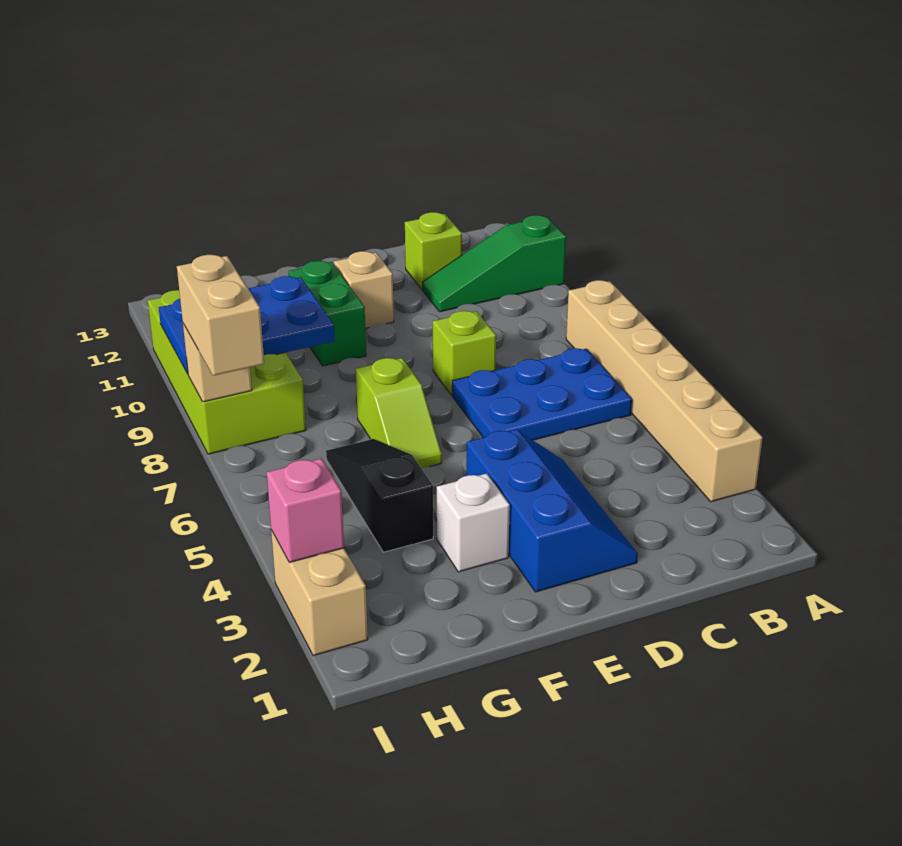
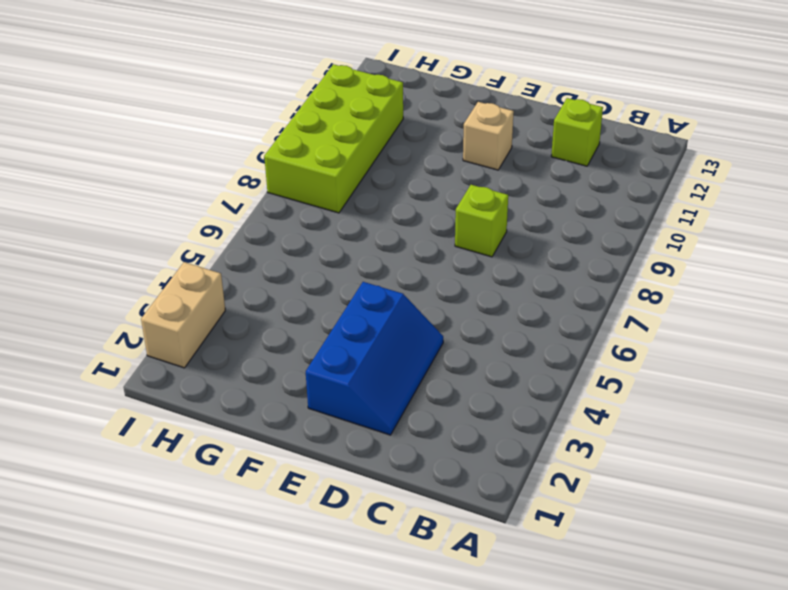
none -> tan brick A3:A8 level 1
none -> green slope A11:C11 level 1 top A
none -> blue plate B6:D7 level 1

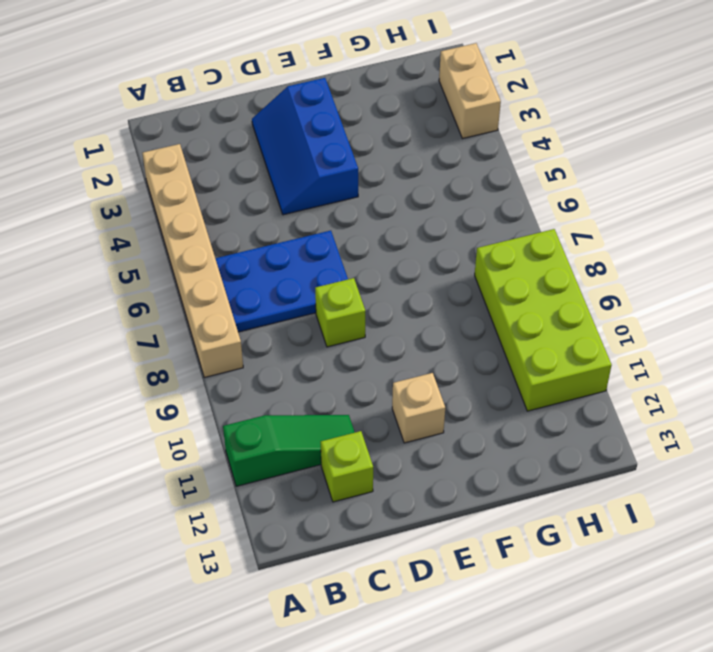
none -> white brick F3 level 1
none -> lime slope F6:F7 level 1 top 7
none -> green brick F10:F11 level 1

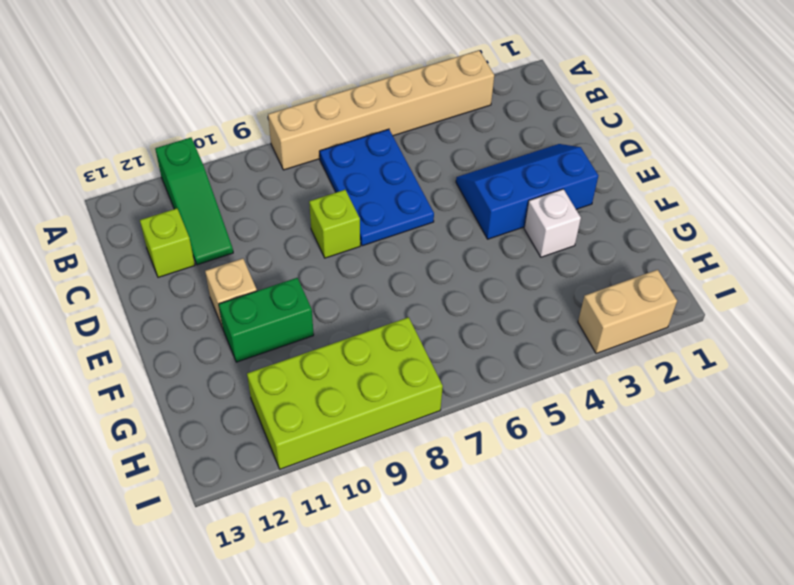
none -> lime slope F6:F7 level 1 top 7
none -> black slope G4:G6 level 1 top 4
none -> blue plate G9:I10 level 2

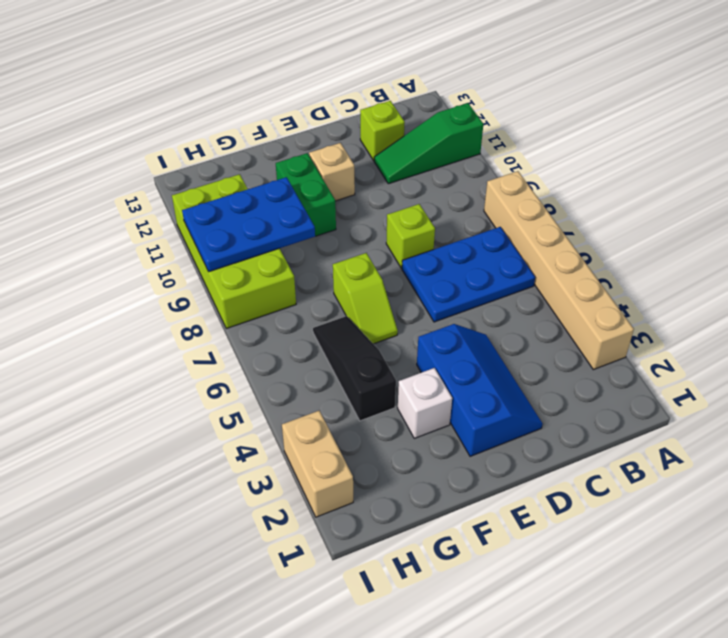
none -> pink brick I3 level 2
none -> tan brick I8 level 2
none -> tan brick I7:I8 level 3

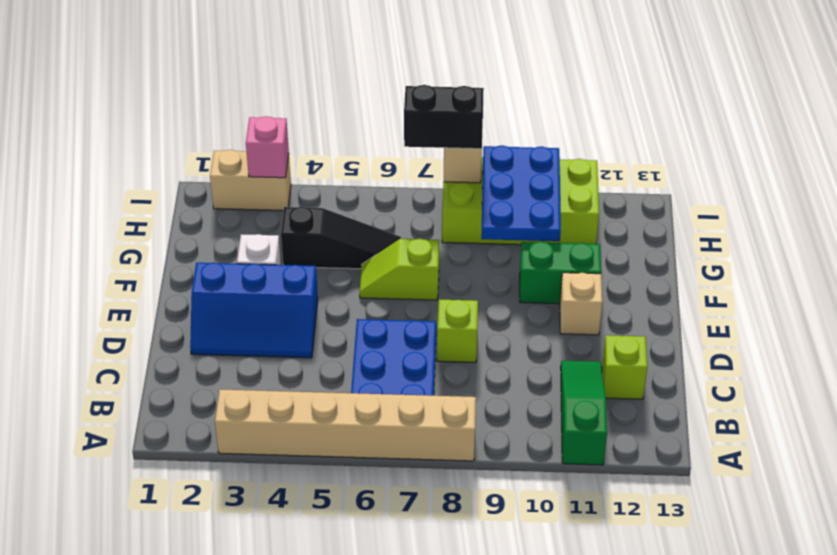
black brick I7:I8 level 3 -> tan brick I7:I8 level 3

